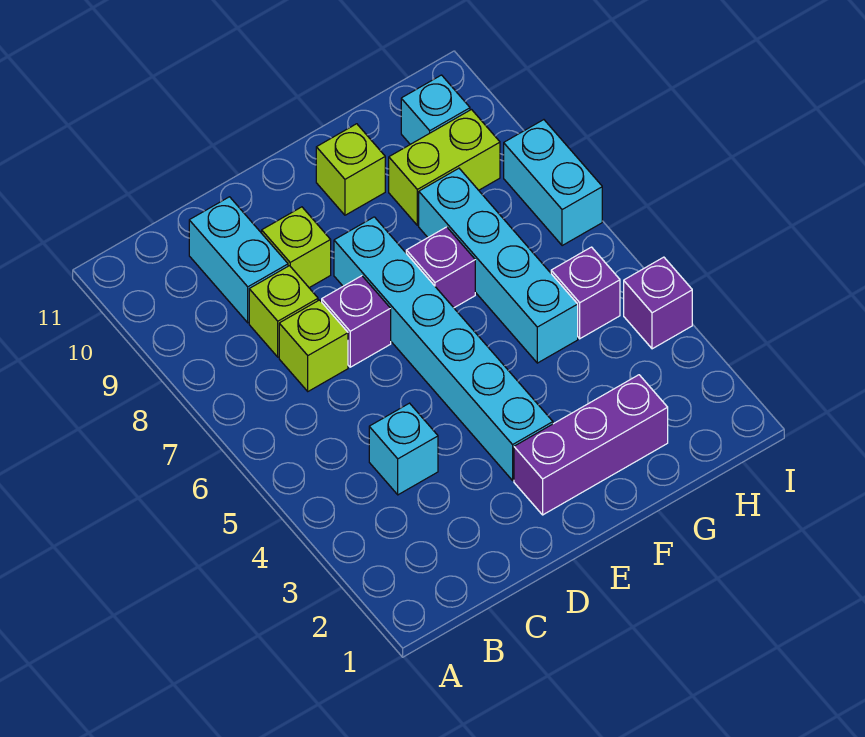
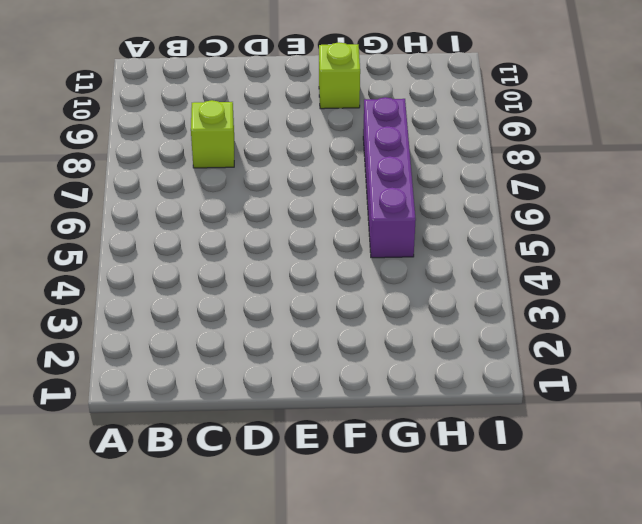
purple brick G5:G8 level 1 -> cyan brick G5:G8 level 1
none -> cyan brick C4 level 1
none -> lime brick C7 level 1
none -> cyan brick C9:C10 level 1

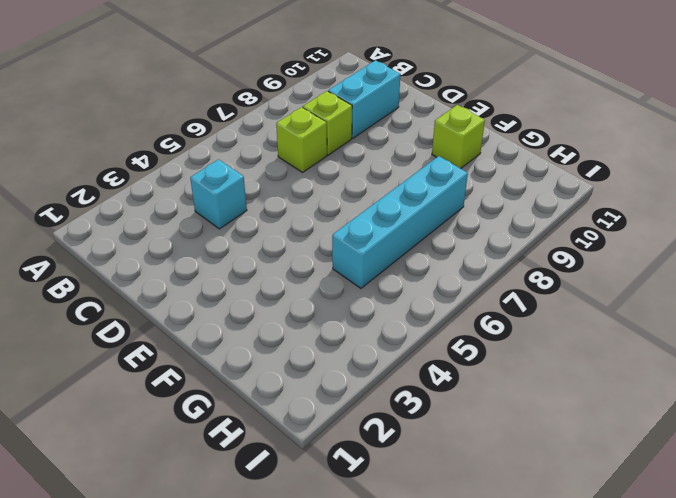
none -> purple brick D7 level 1
none -> lime brick D9 level 1
none -> purple brick E2:G2 level 1

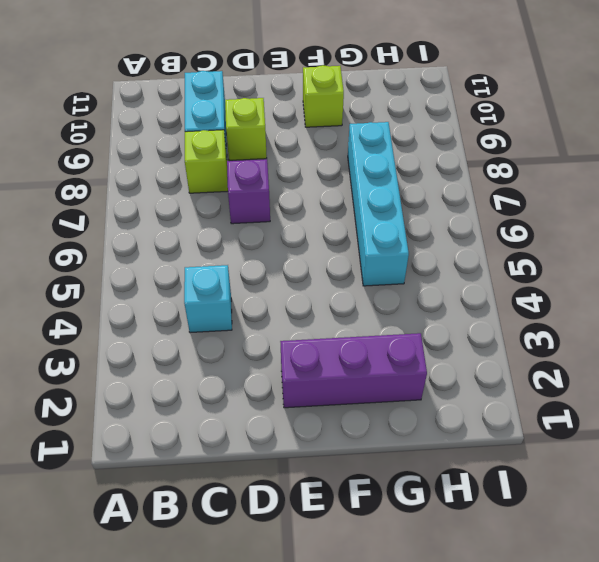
none -> lime brick C7 level 1
none -> cyan brick E3:E8 level 1
none -> purple brick F7 level 1

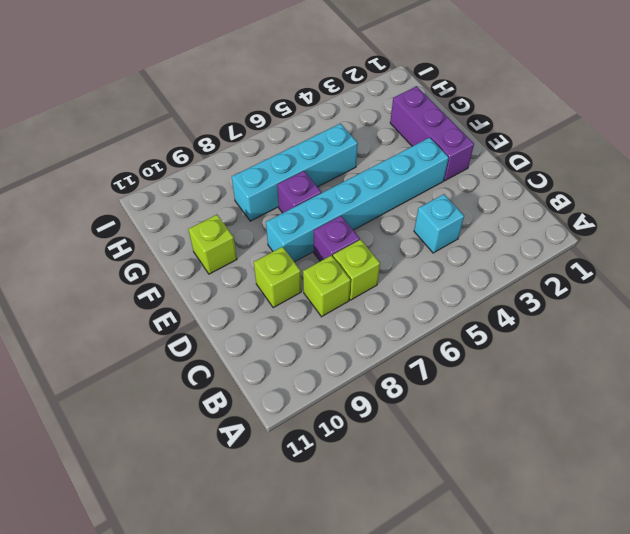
none -> cyan brick C9:C10 level 1
none -> lime brick G9:H9 level 1
none -> purple brick H5 level 1

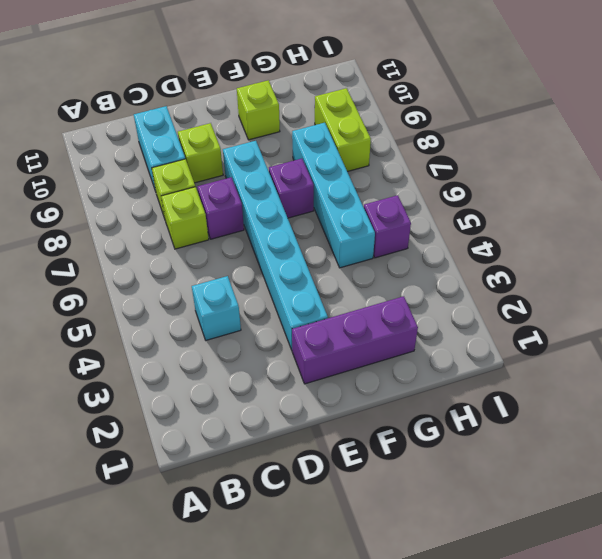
lime brick H8:H9 level 1 -> lime brick G9:H9 level 1
none -> cyan brick H10 level 1
none -> purple brick I4 level 1
none -> cyan brick I7:I8 level 1

